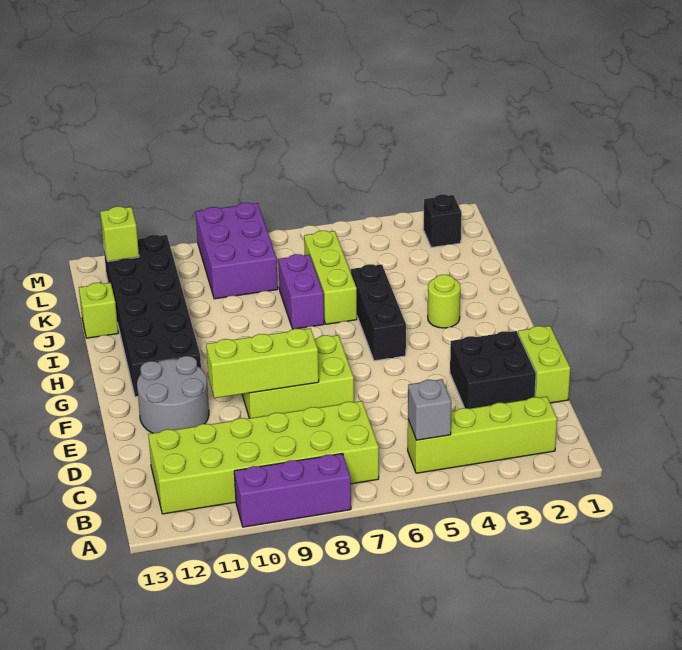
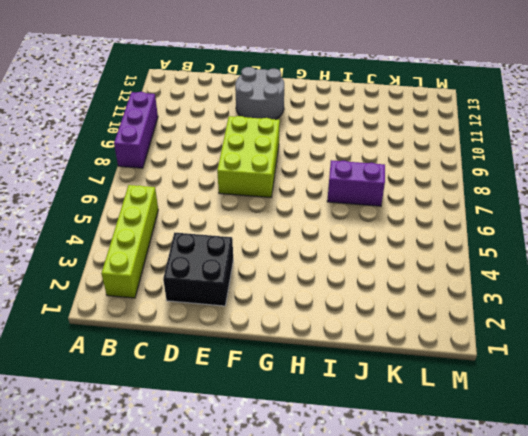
none -> lime brick B7:C12 level 1
none -> lime brick D1:E1 level 1
none -> black brick G5:I5 level 1

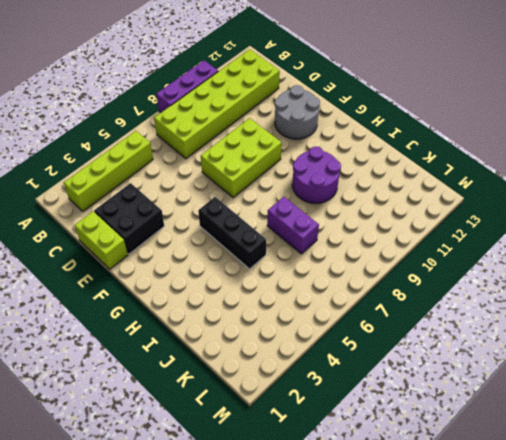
purple round brick H9:I10 level 1 -> none
none -> black brick G11:L12 level 1
none -> lime round brick H3 level 1
none -> lime brick I6:K6 level 1

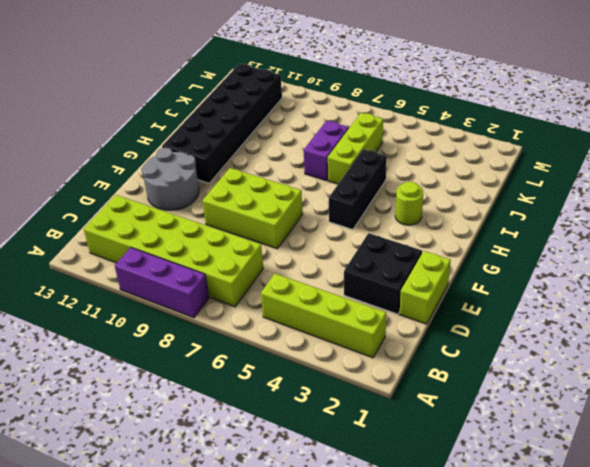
none -> lime brick J13 level 1
none -> purple brick K8:M9 level 1
none -> black brick L2 level 1

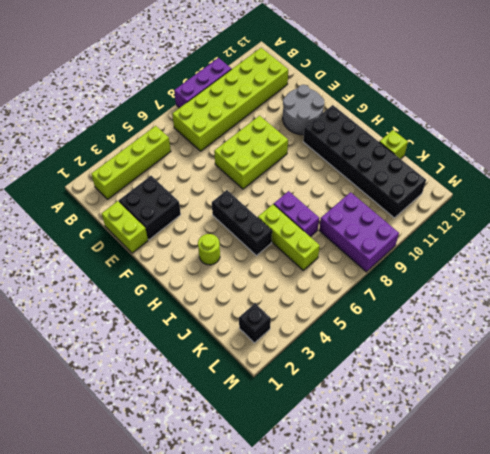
none -> grey brick B5 level 2
none -> lime brick E8:E10 level 2
none -> lime brick L12 level 2

